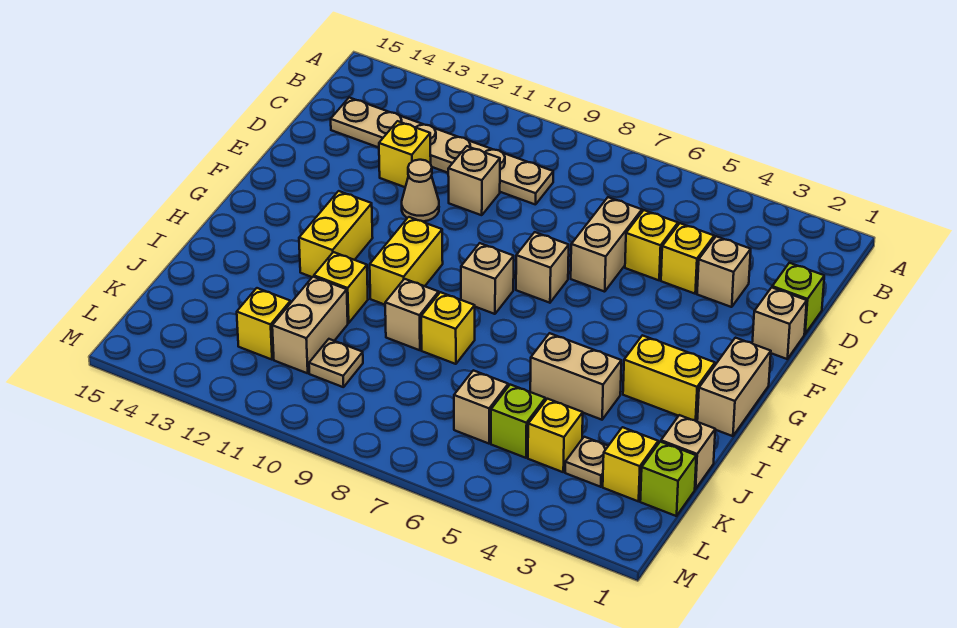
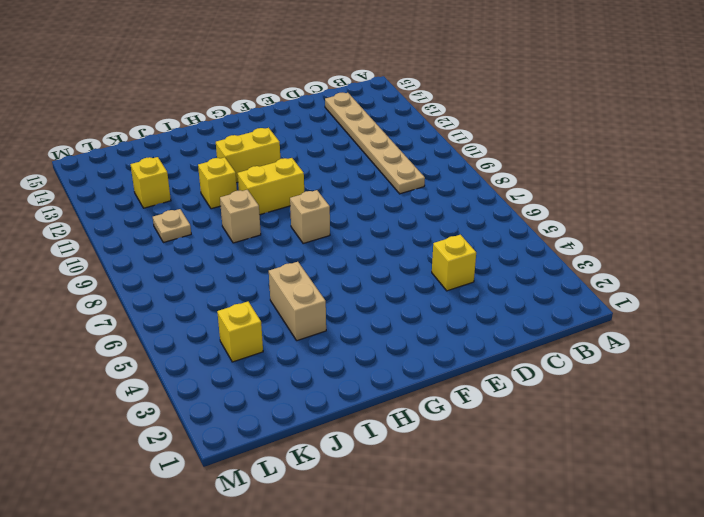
none -> lime brick D1 level 1
none -> tan brick D3 level 1
none -> yellow brick D5 level 1
none -> tan brick D6:E6 level 1

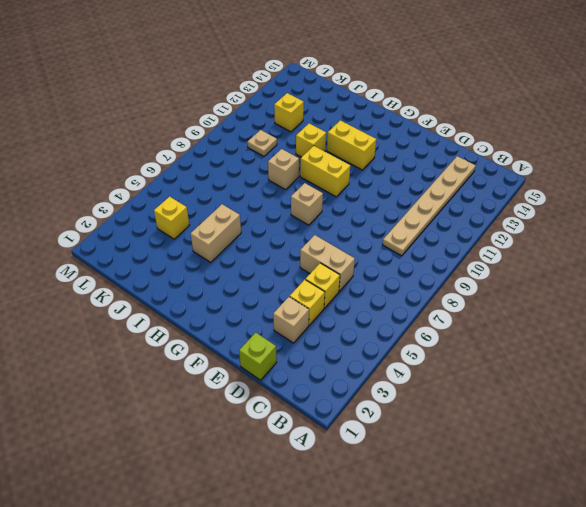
none -> tan brick D10 level 1
none -> yellow brick D12 level 1
none -> tan brick E1 level 1
none -> tan cone E11 level 1

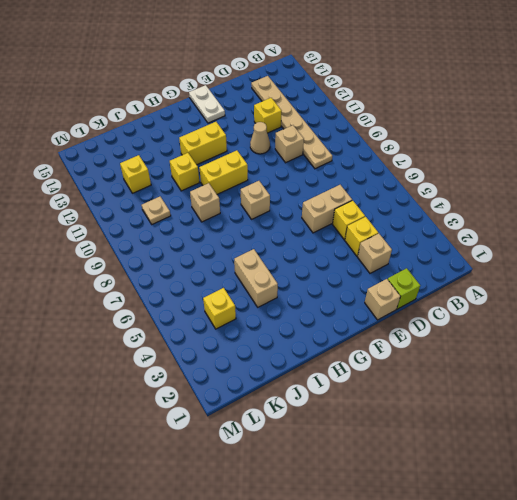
white plate F14:F15 level 1 -> none
none -> tan brick F7 level 1
none -> tan brick G1:H1 level 1
none -> yellow brick H2:H3 level 1
none -> yellow brick I8 level 1

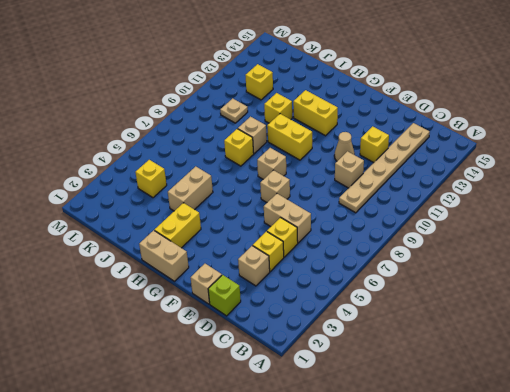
none -> tan brick J1 level 1
none -> tan brick J11:K11 level 1
none -> lime brick K1 level 1
none -> yellow brick K2 level 1

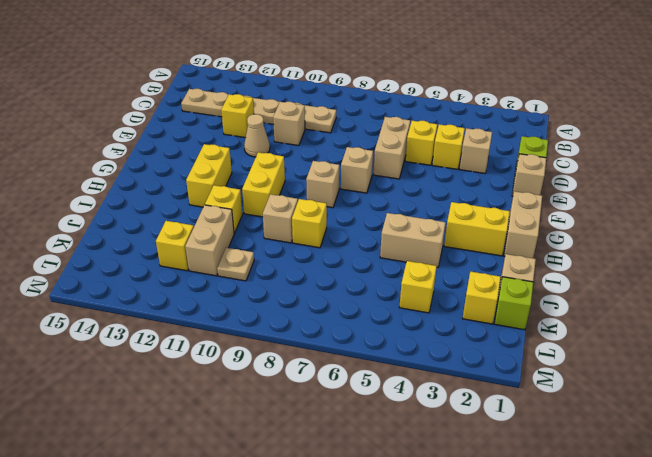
none -> tan plate K3 level 1
none -> lime brick K5 level 1
none -> tan brick K6 level 1

